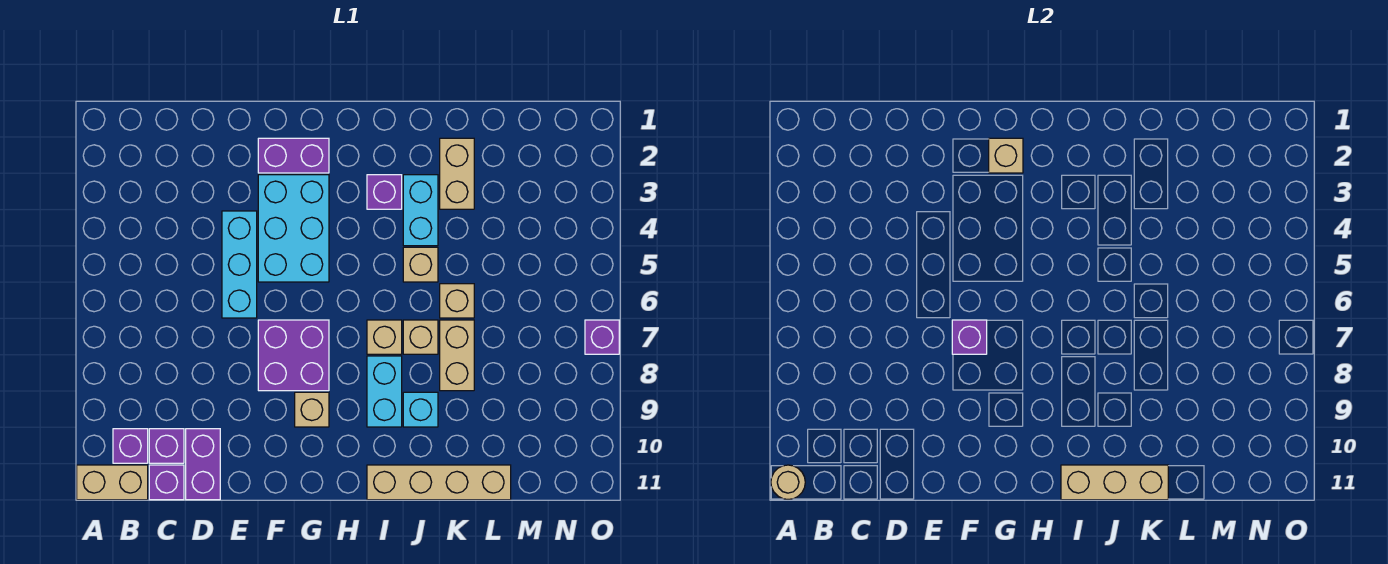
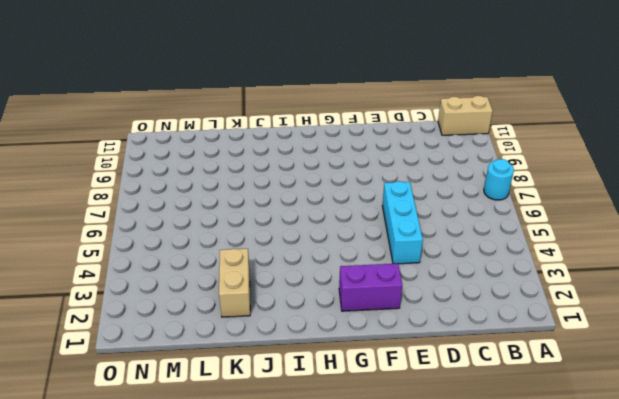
cyan round brick A7 level 1 -> none
none -> purple brick B10 level 1
none -> purple brick C10 level 1
none -> purple brick C11 level 1

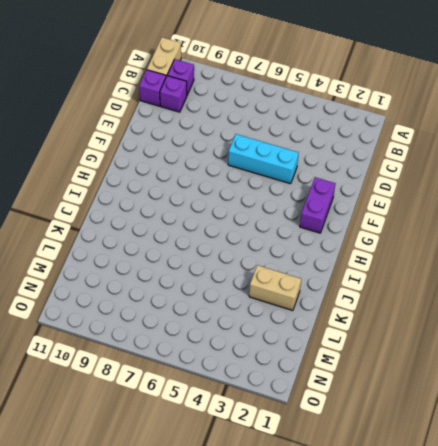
none -> purple brick D10:D11 level 1
none -> cyan brick F3:G5 level 1
none -> purple brick F7:G8 level 1

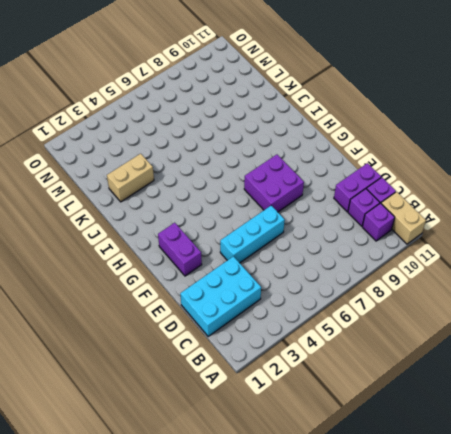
cyan brick C1:D3 level 1 -> cyan brick F3:G5 level 1
none -> tan brick G9 level 1
none -> purple brick I3 level 1
none -> tan brick I7 level 1

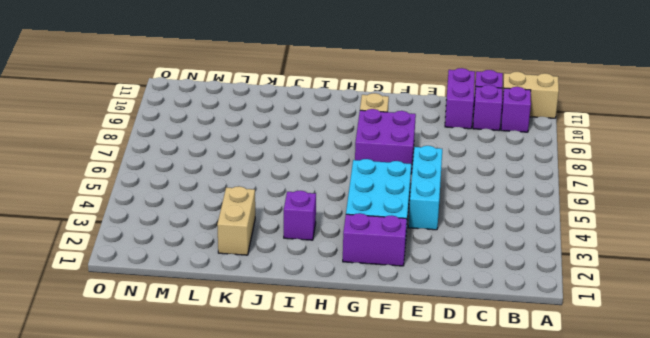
none -> tan brick I7 level 1
none -> cyan brick I8:I9 level 1
none -> tan brick I11:L11 level 1

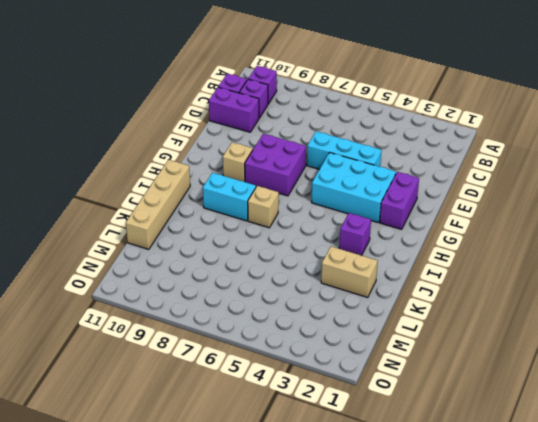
none -> tan brick A11:B11 level 1
none -> cyan brick J3:J4 level 1
none -> tan brick J5 level 1

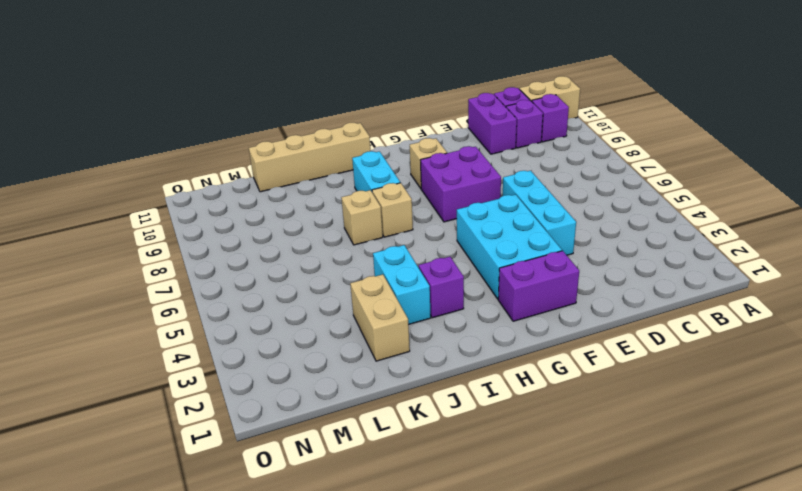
none -> tan brick J5 level 1
none -> cyan brick J9 level 1
none -> tan brick K6 level 1

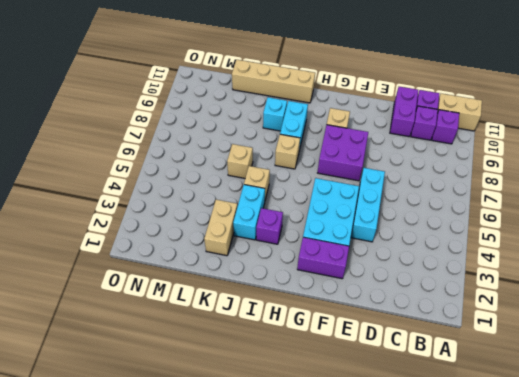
none -> tan brick J7 level 1
none -> tan brick K7:K8 level 1
none -> purple brick O7 level 1

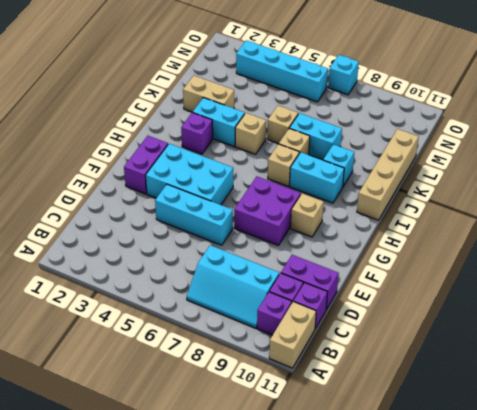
cyan slope B7:C9 level 1 top C -> none
cyan brick K7:K8 level 1 -> tan brick K7:K8 level 1
cyan brick N3:N6 level 1 -> none
cyan brick O7 level 1 -> purple brick O7 level 1
none -> tan round brick A11 level 2
none -> purple brick F7 level 2
none -> tan brick G2 level 2

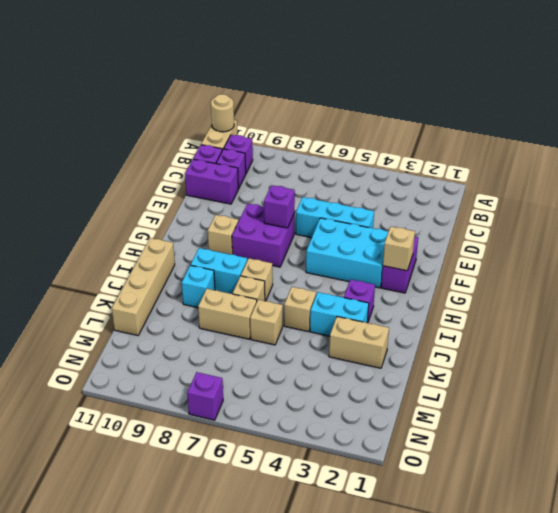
none -> tan brick I11:K11 level 2

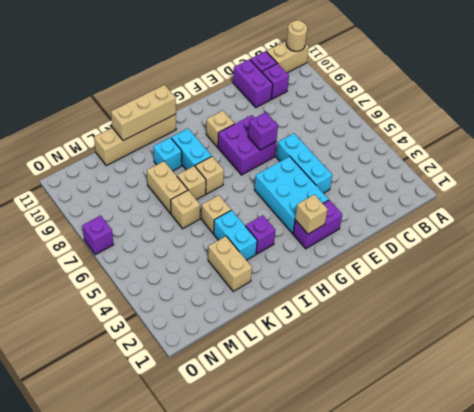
none -> purple brick B10 level 1

